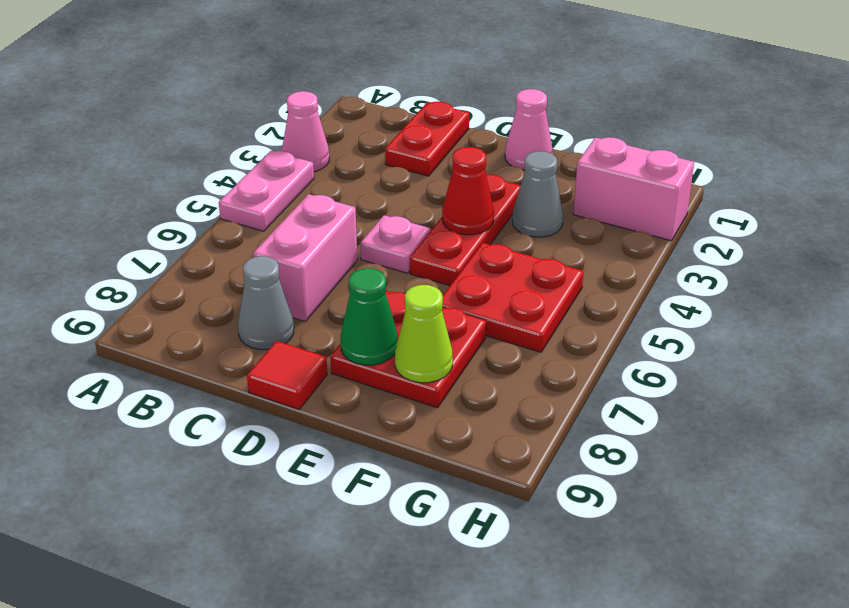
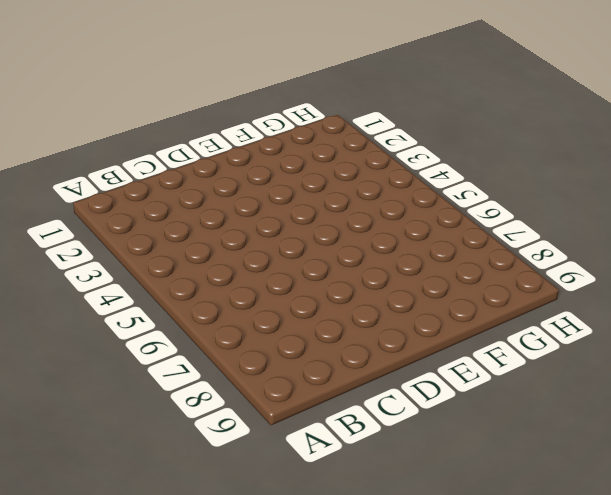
none -> pink cone A3 level 1
none -> pink plate A4:A5 level 1
none -> red plate C1:C2 level 1

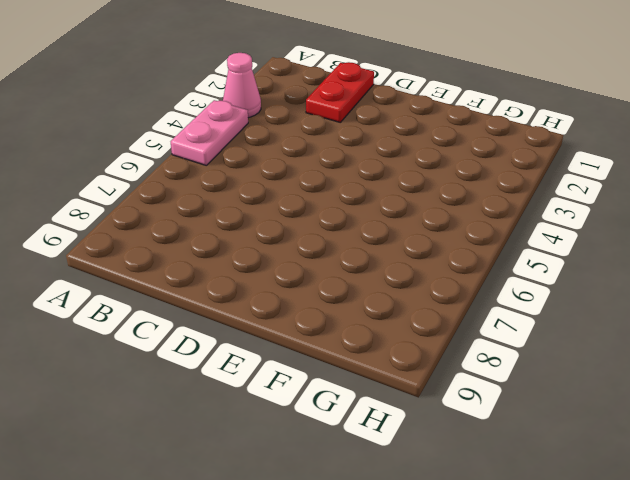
none -> pink brick C6:C7 level 1
none -> grey cone C8 level 1
none -> pink plate D5 level 1

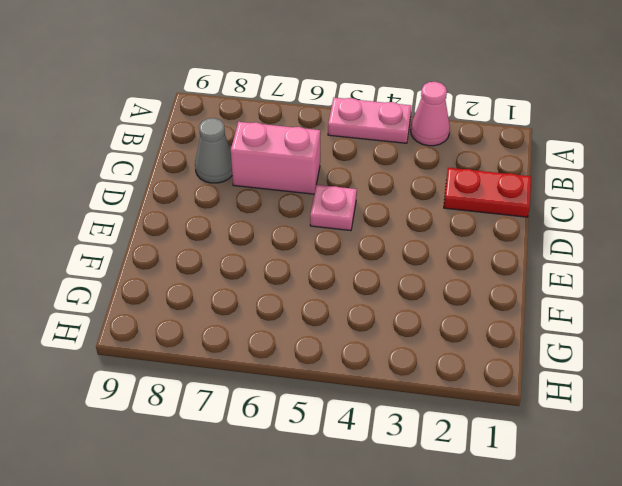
none -> red tile D9 level 1
none -> pink cone E1 level 1
none -> red plate E3:E5 level 1

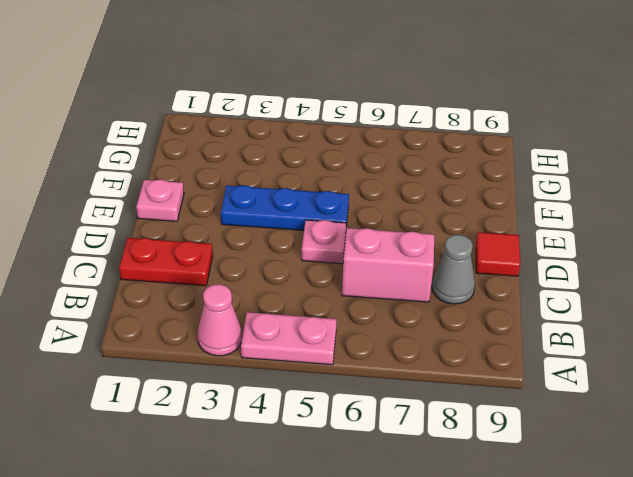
pink plate E1 level 1 -> pink cone E1 level 1
blue plate E3:E5 level 1 -> red plate E3:E5 level 1
none -> red plate E7:F8 level 1
none -> grey cone F3 level 1
none -> red plate F5:G6 level 1

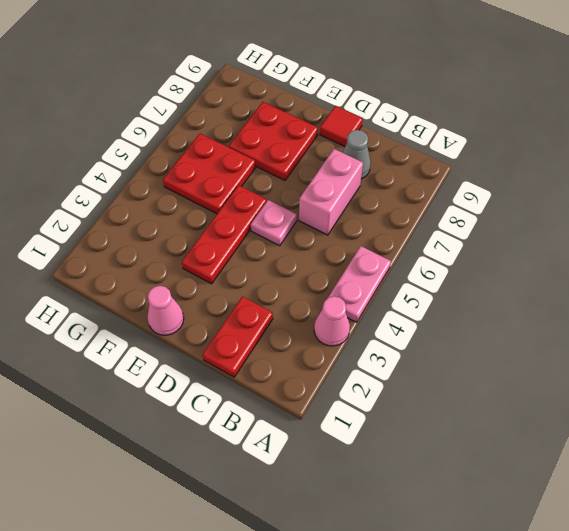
none -> grey cone F3 level 1
none -> pink brick G2:H2 level 1
none -> red cone E4 level 2

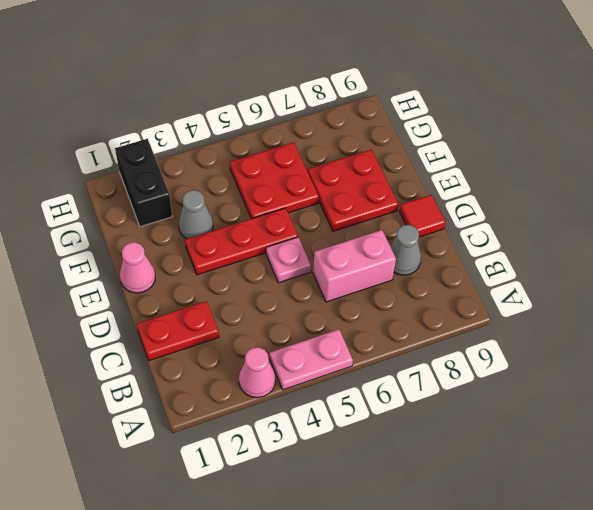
black brick G2:H2 level 1 -> pink brick G2:H2 level 1
none -> red cone E4 level 2
none -> green cone E8 level 2
none -> lime cone F8 level 2

